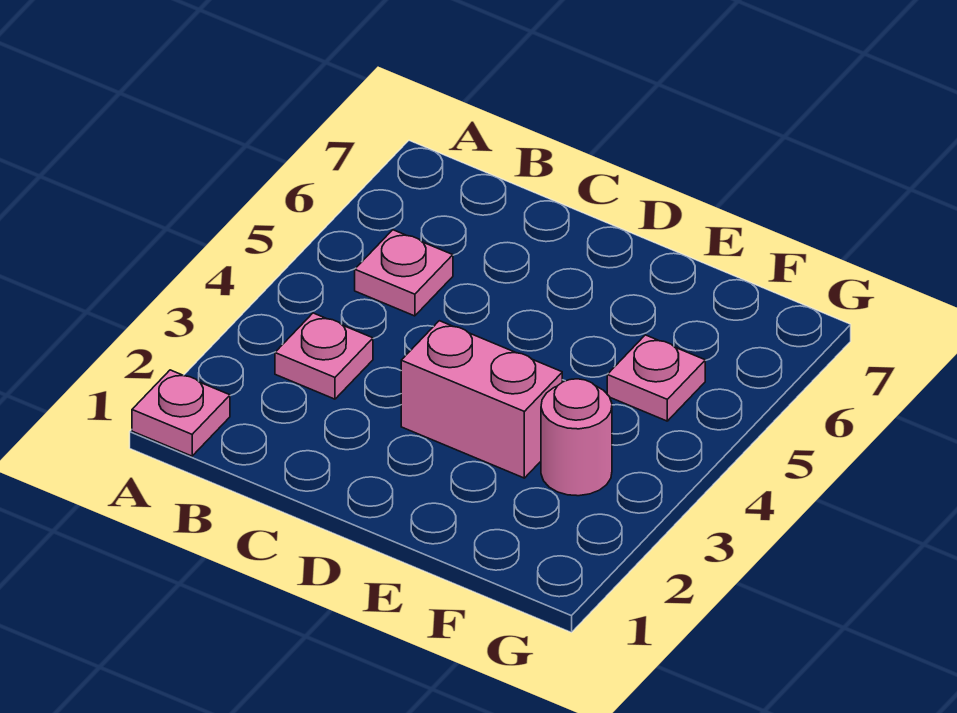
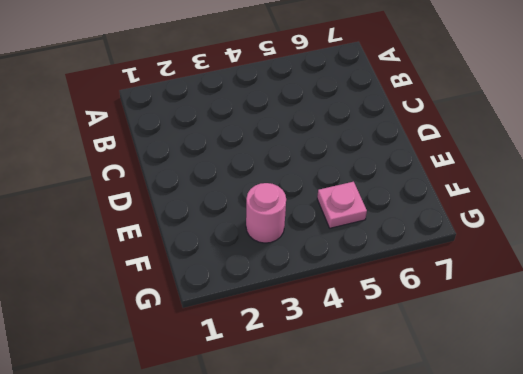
none -> pink plate A1 level 1
none -> pink plate B3 level 1

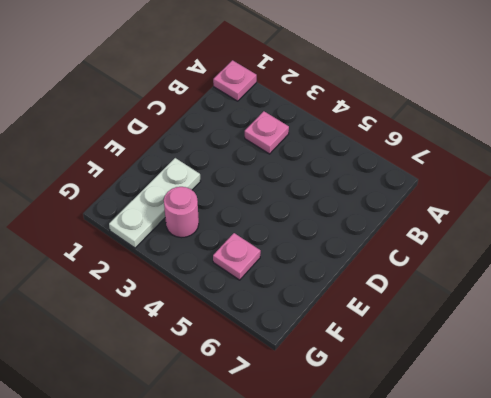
white plate E2:G2 level 1 -> none
none -> pink plate B5 level 1
none -> pink brick D3:E3 level 1

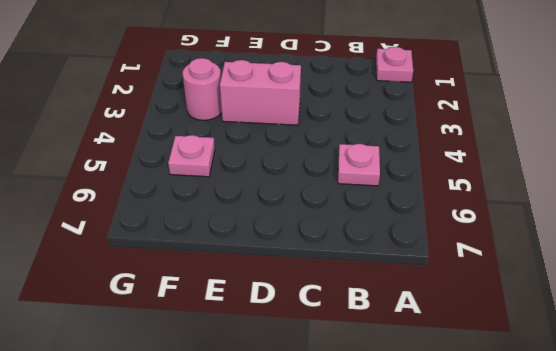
none -> pink plate B3 level 1

